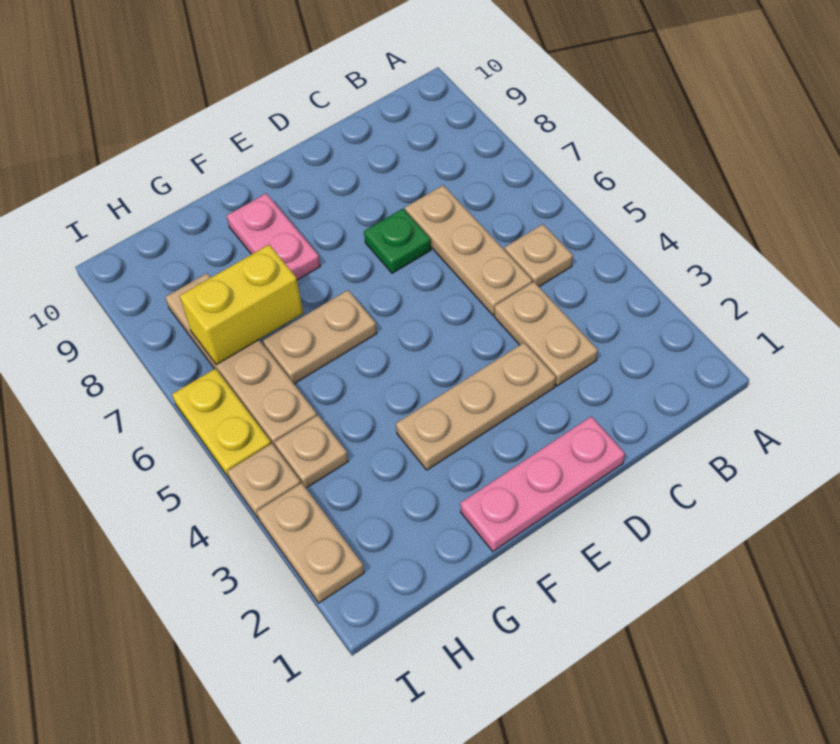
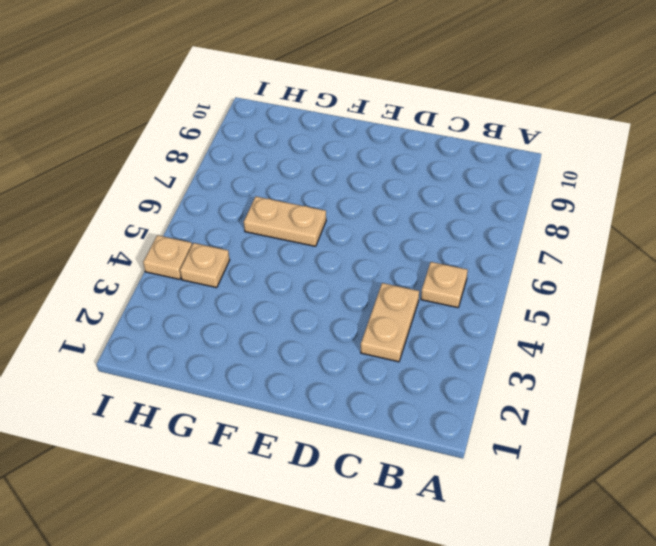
none -> tan plate C5:C7 level 1
none -> pink plate D1:F1 level 1
none -> tan plate D3:F3 level 1

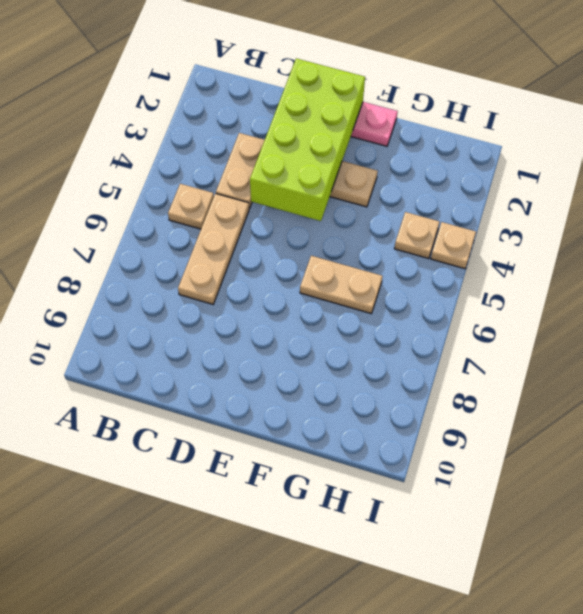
lime brick D1:E4 level 2 -> none
none -> green plate D7 level 1
none -> pink plate F8:F9 level 1
none -> tan plate H5:H8 level 1

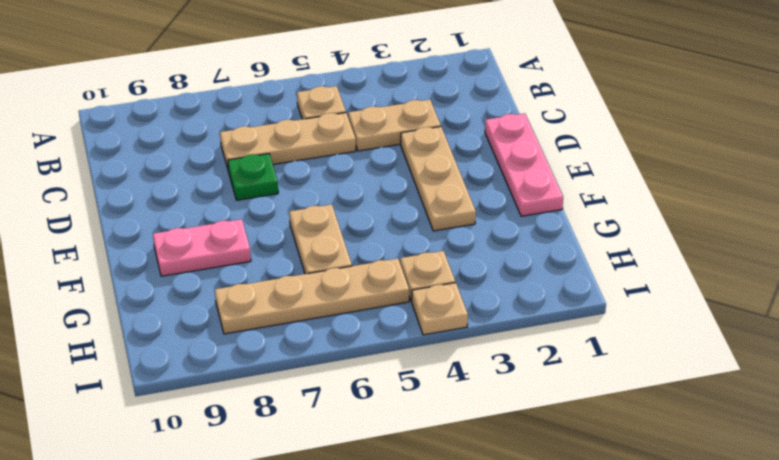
none -> tan plate I2:I3 level 1
none -> yellow plate I5:I6 level 1
none -> yellow brick G7:H7 level 2

